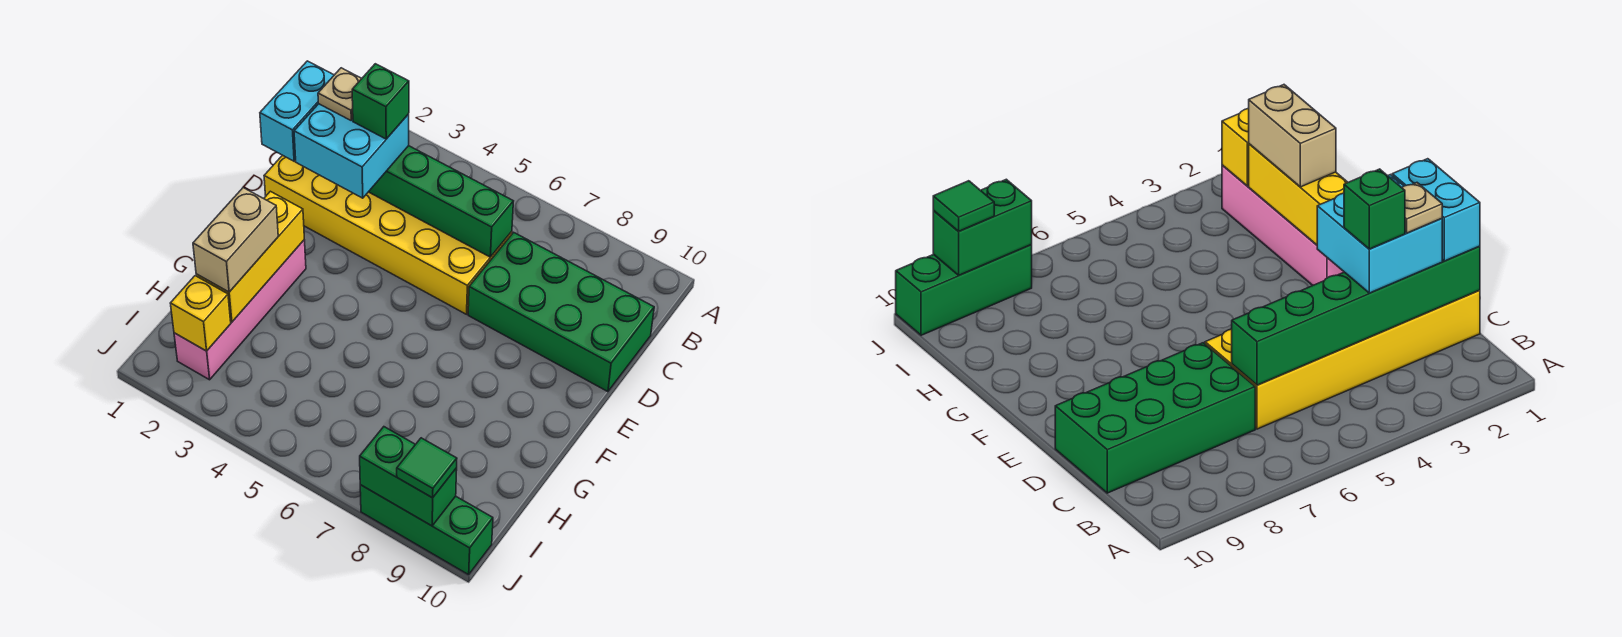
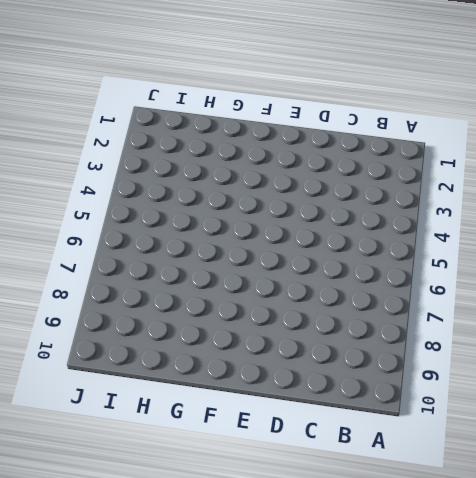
none -> yellow brick C1:D6 level 1
none -> green brick C7:D10 level 1
none -> pink brick F2:I2 level 1

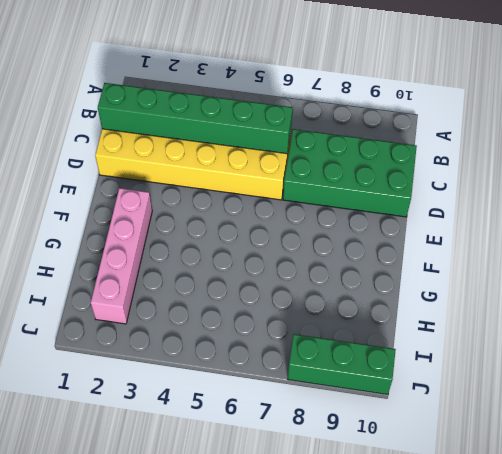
none -> yellow brick F2:H2 level 2
none -> yellow brick I2 level 2
none -> green brick J8:J9 level 2

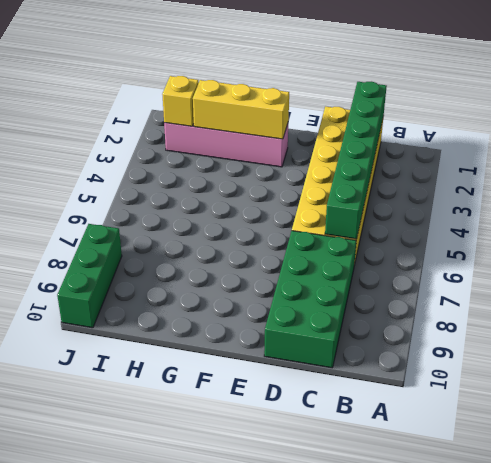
none -> green brick J8:J9 level 2
none -> cyan brick C1:D1 level 3
none -> cyan brick C2:D3 level 3

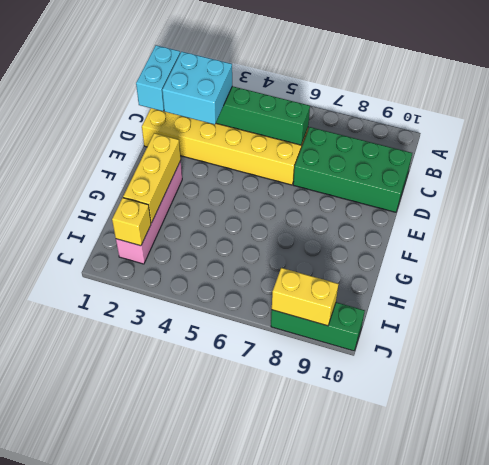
yellow brick J8:J9 level 2 -> green brick J8:J9 level 2
none -> tan brick G2:H2 level 3
none -> green tile J9 level 3
none -> tan plate C2 level 4

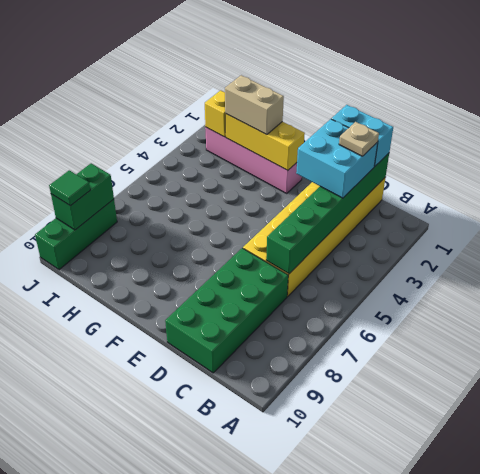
none -> green brick C3 level 4

